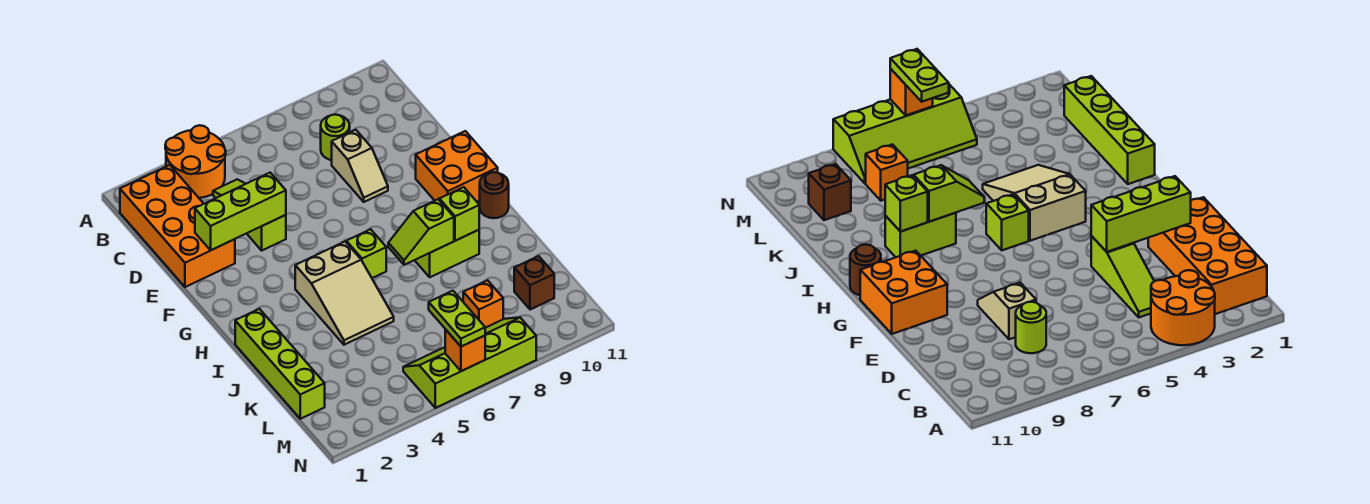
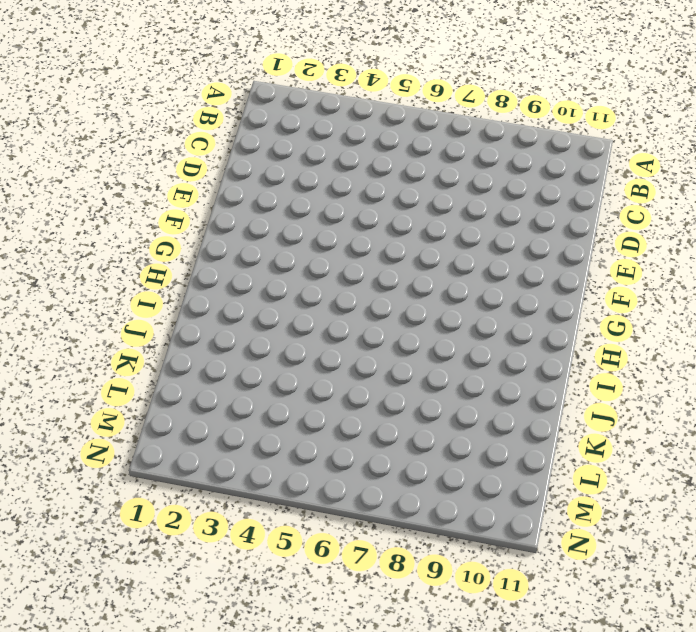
none -> orange round brick A3:B4 level 1
none -> orange brick B1:E2 level 1
none -> lime slope C4:E4 level 1 top E

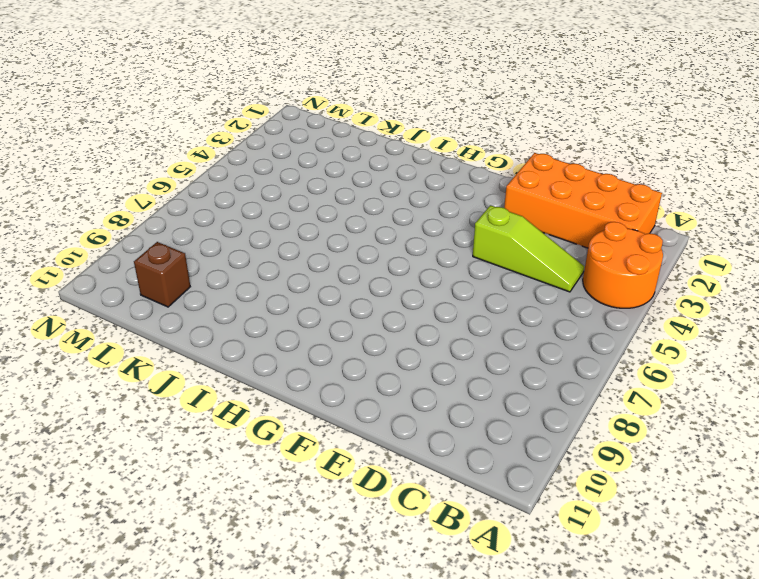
none -> lime round brick C8 level 1
none -> tan slope D8:E8 level 1 top D
none -> orange brick F10:G11 level 1

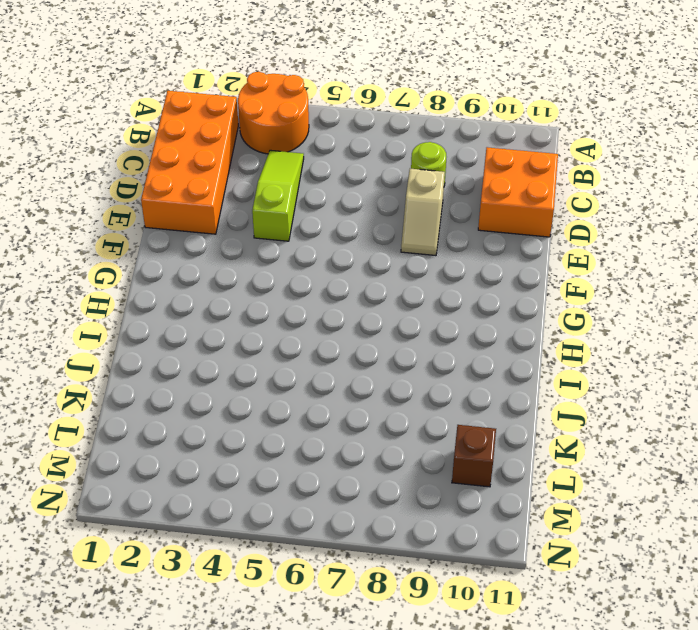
orange brick C10:D11 level 1 -> orange brick F10:G11 level 1
none -> tan slope H4:J5 level 1 top H
none -> lime brick H6 level 1
none -> brown round brick H11 level 1

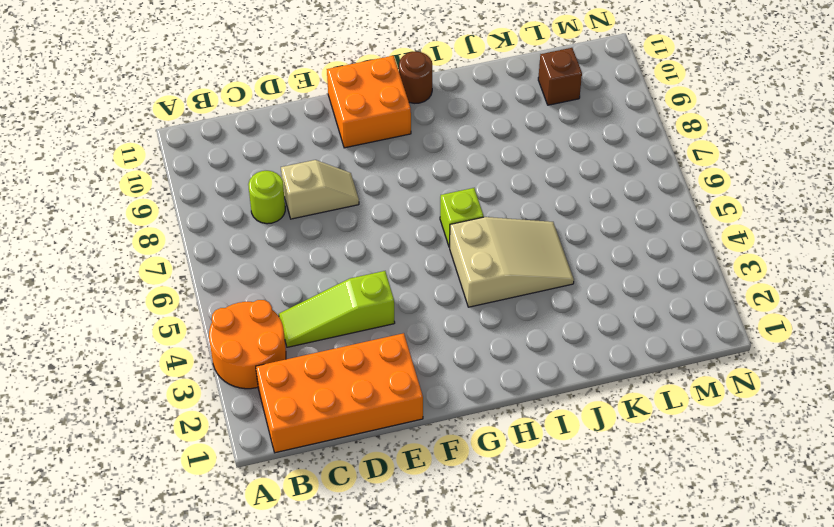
none -> lime brick I1:L1 level 1
none -> lime brick I8:I9 level 1
none -> orange brick L8 level 1

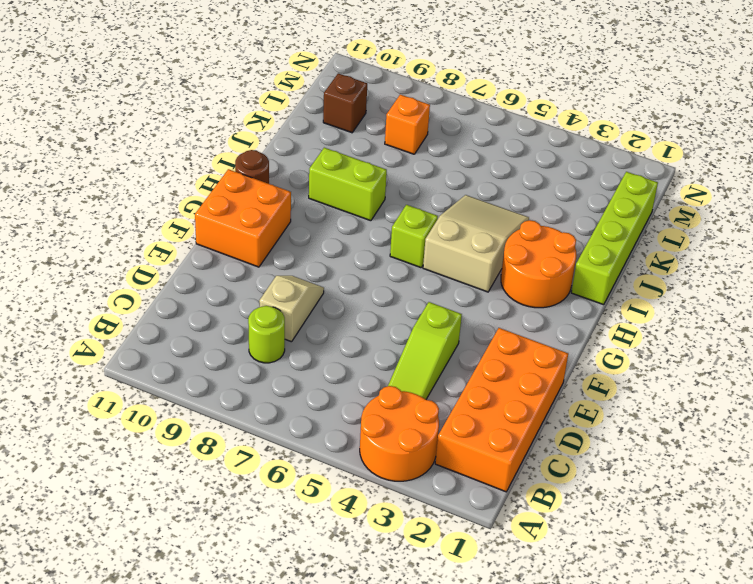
orange round brick H2:I3 level 1 -> none
none -> lime slope M5:N8 level 1 top N
none -> lime brick E2:E4 level 2
none -> lime slope I7:I8 level 2 top 8

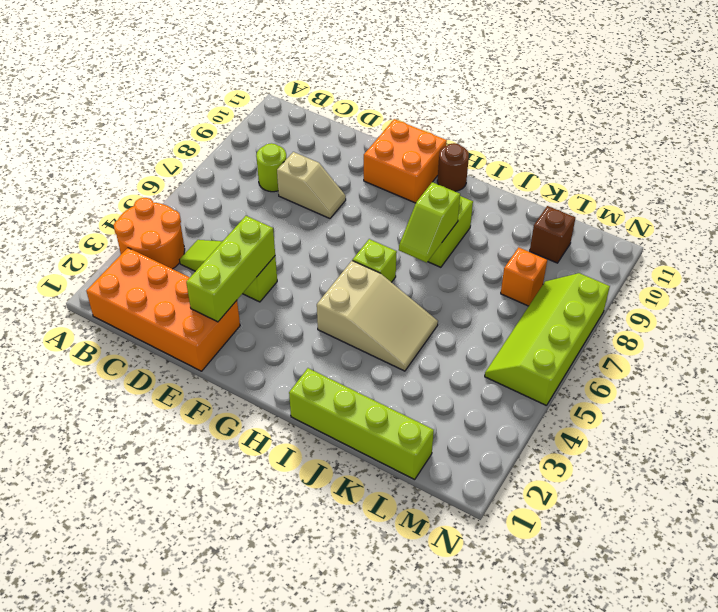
none -> lime brick I9 level 2
none -> orange brick N6 level 2
none -> lime plate M6:N6 level 3

